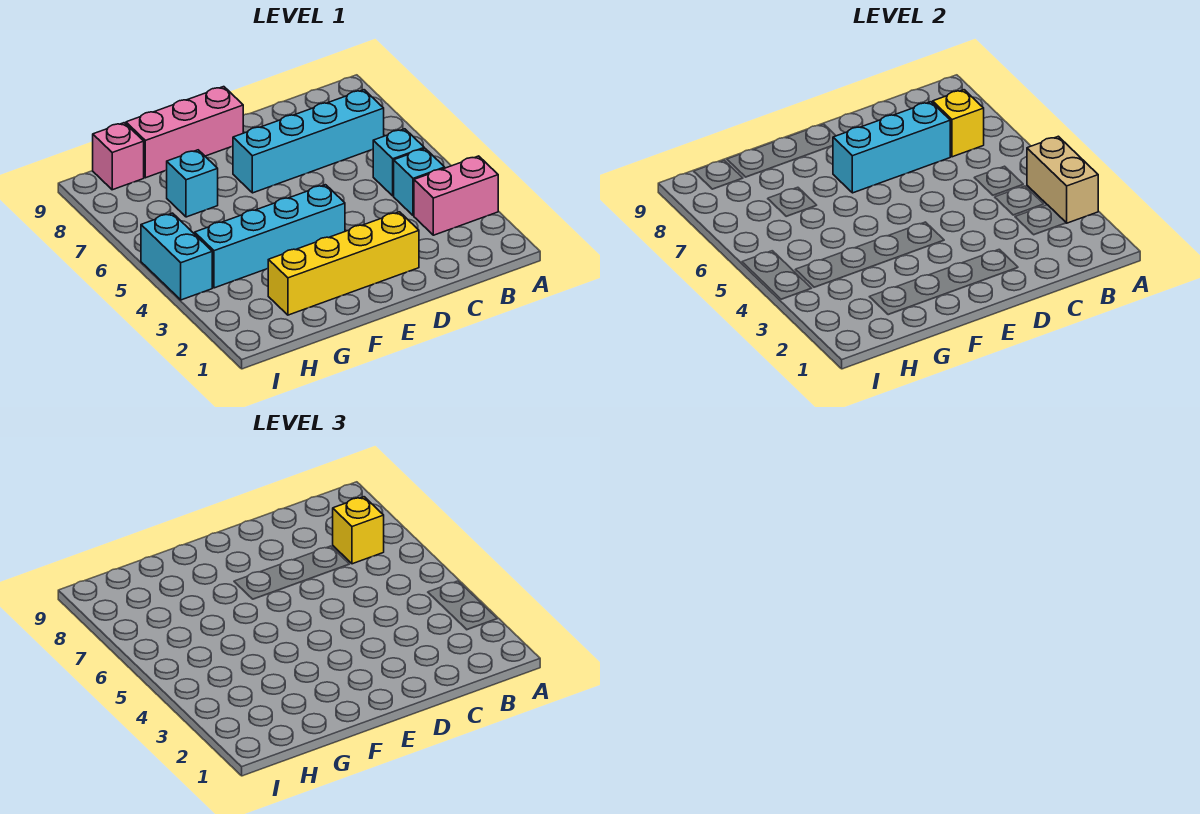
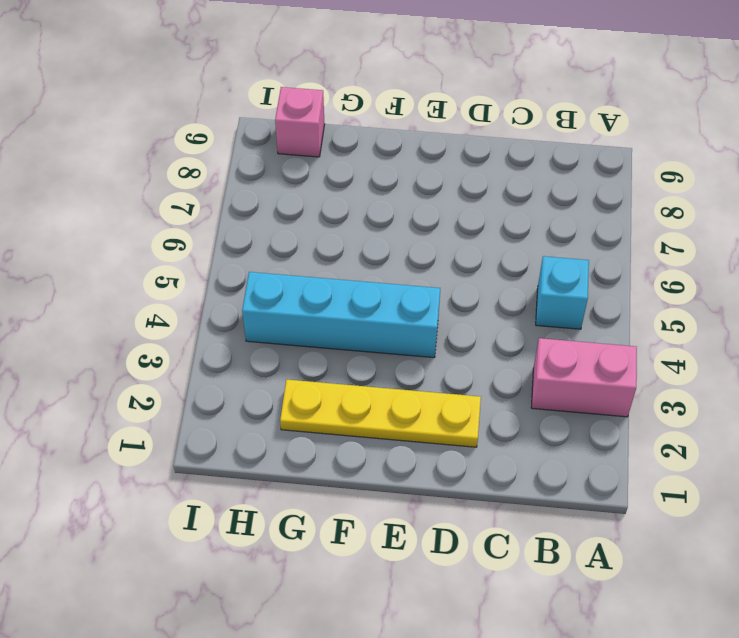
yellow plate D2:G2 level 1 -> yellow brick D2:G2 level 1
none -> cyan brick B4 level 1
none -> cyan brick B7:E7 level 1
none -> pink brick E9:G9 level 1

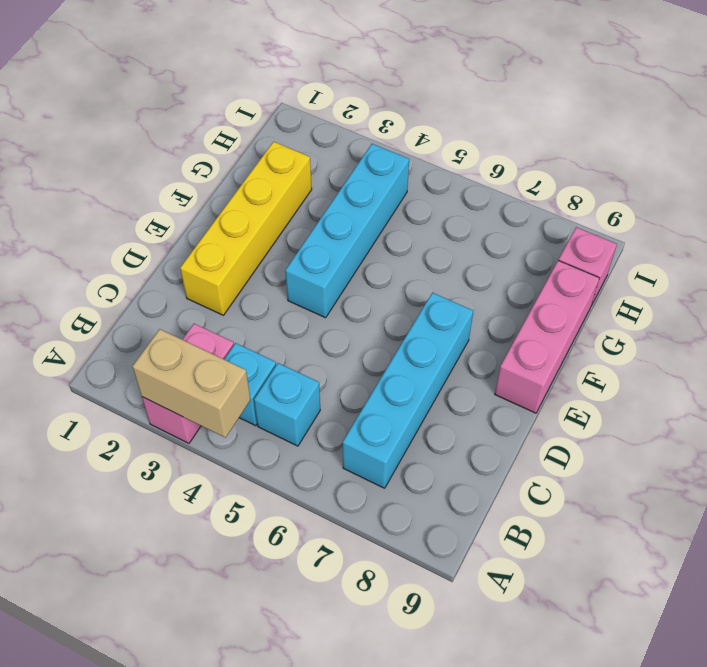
none -> cyan brick G7 level 1
none -> cyan brick I4:I5 level 1
none -> yellow brick B7 level 2

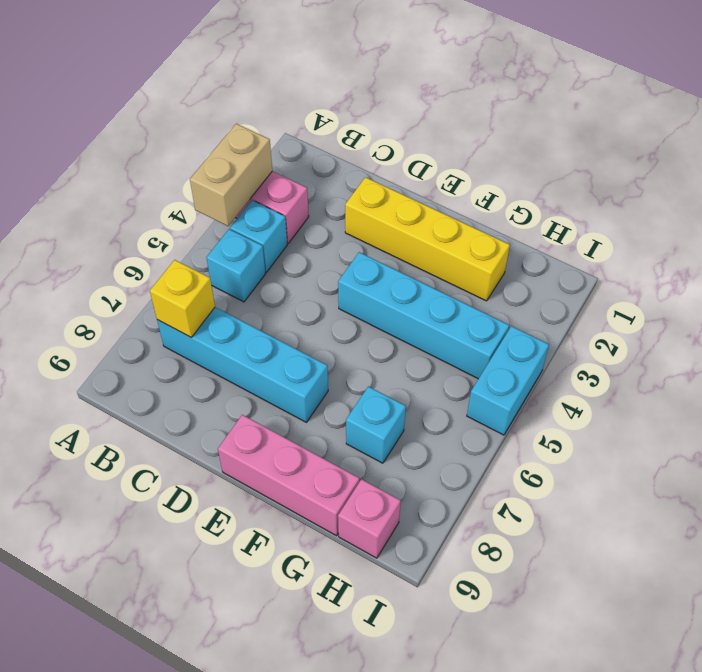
none -> cyan brick C7:E7 level 2
none -> yellow brick B7 level 3

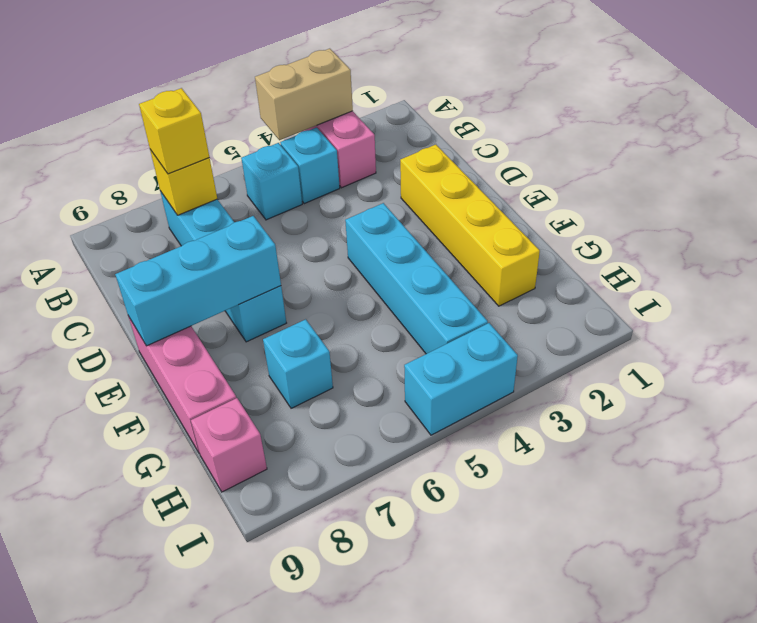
cyan brick E7:E9 level 2 -> cyan brick C7:E7 level 2

